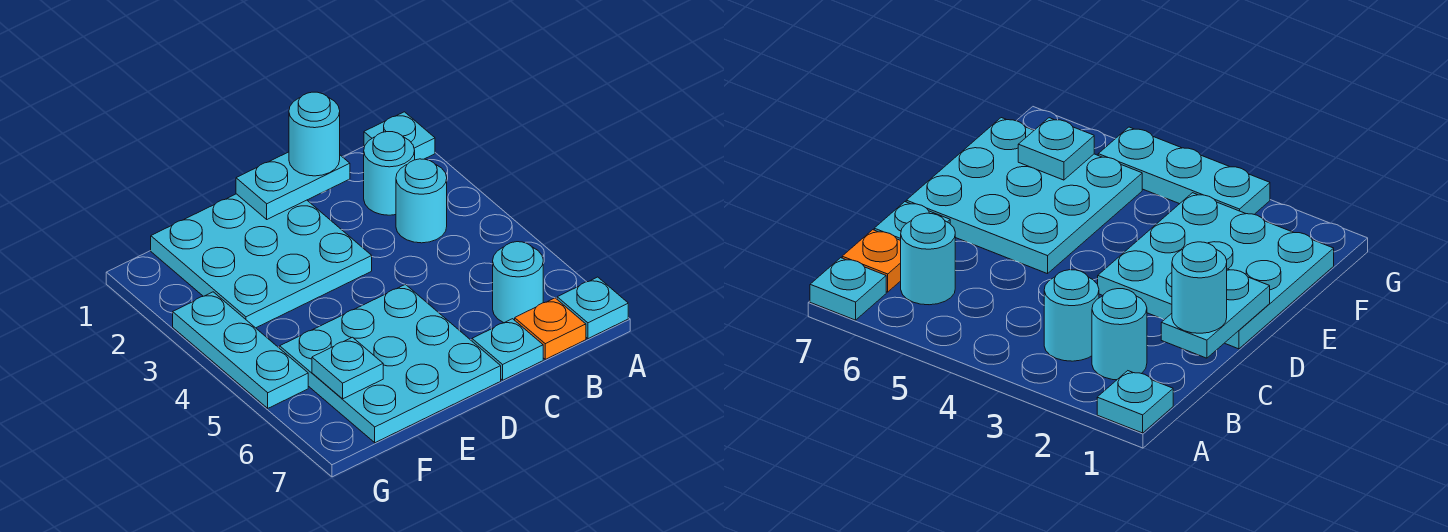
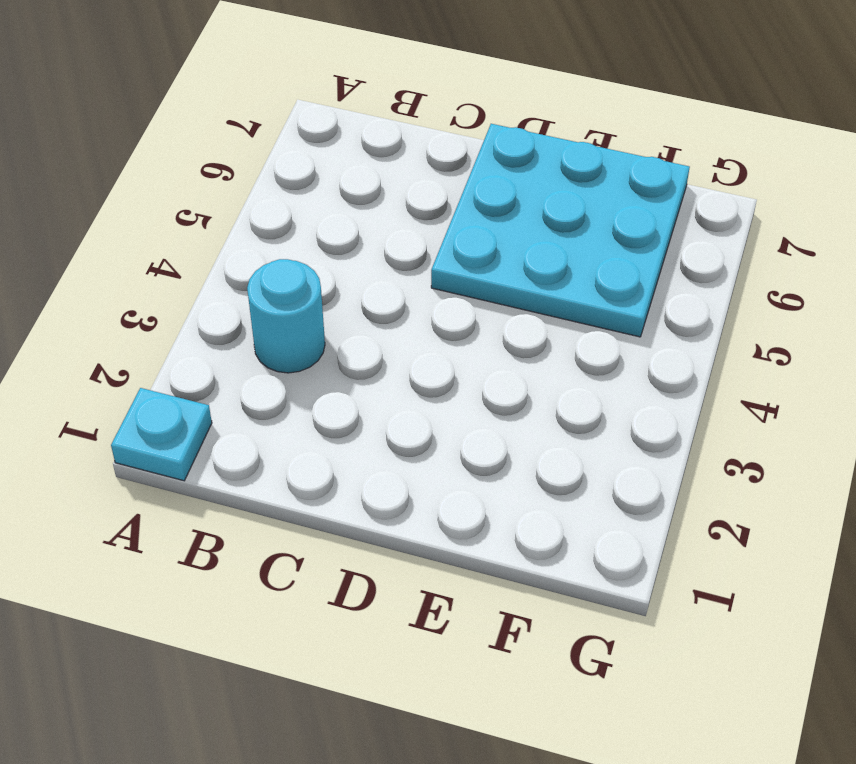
none -> cyan plate A7 level 1
none -> cyan round brick B2 level 1
none -> cyan round brick B6 level 1

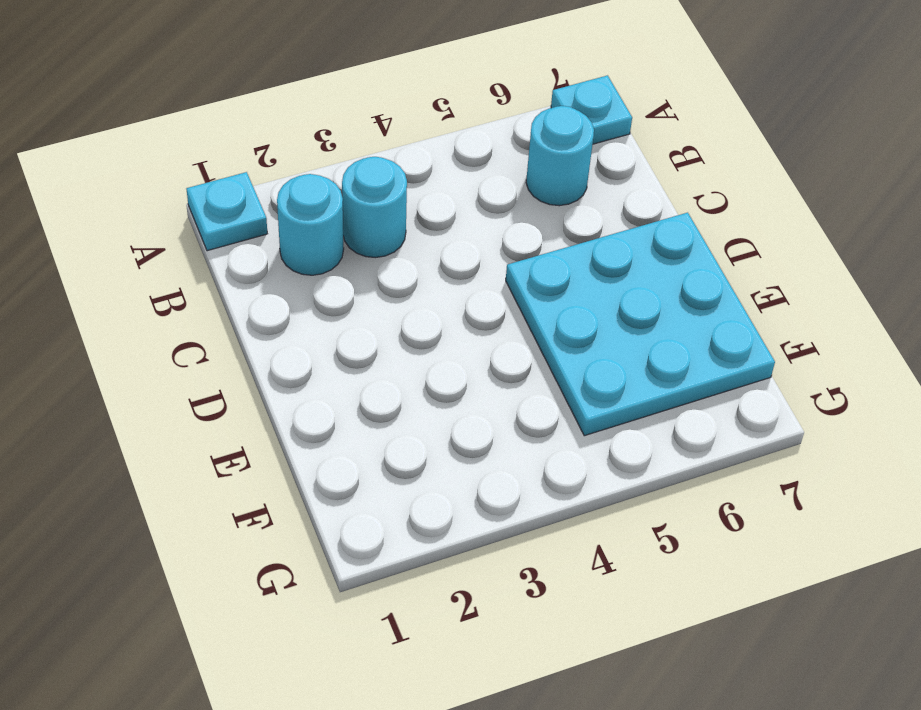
none -> orange plate B7 level 1
none -> cyan plate C7 level 1
none -> cyan plate D1:F3 level 1

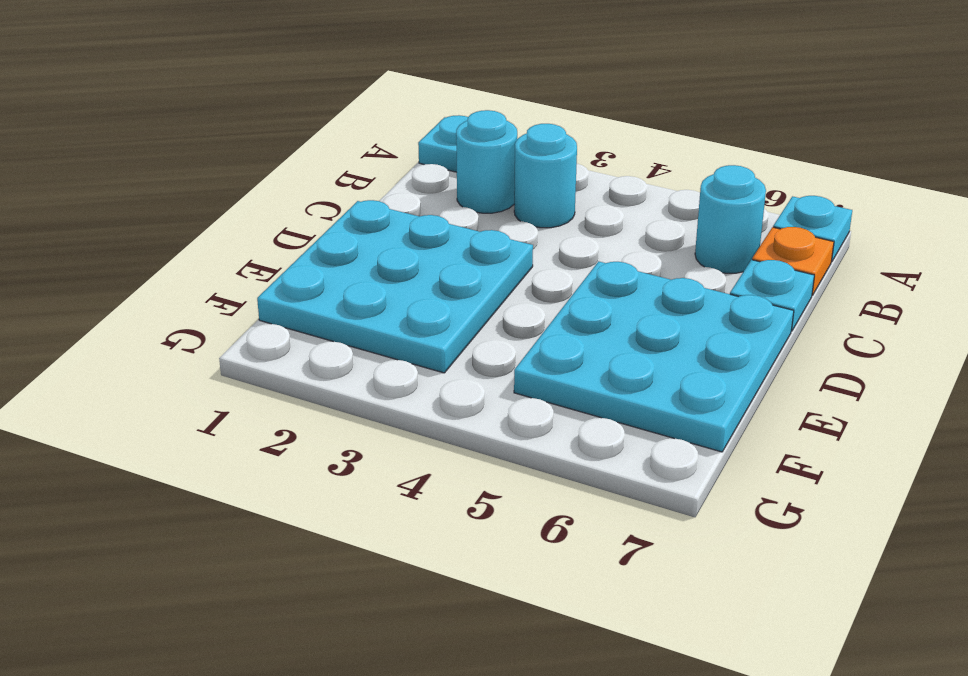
none -> cyan plate G3:G5 level 1
none -> cyan plate C1:D1 level 2
none -> cyan plate F6 level 2

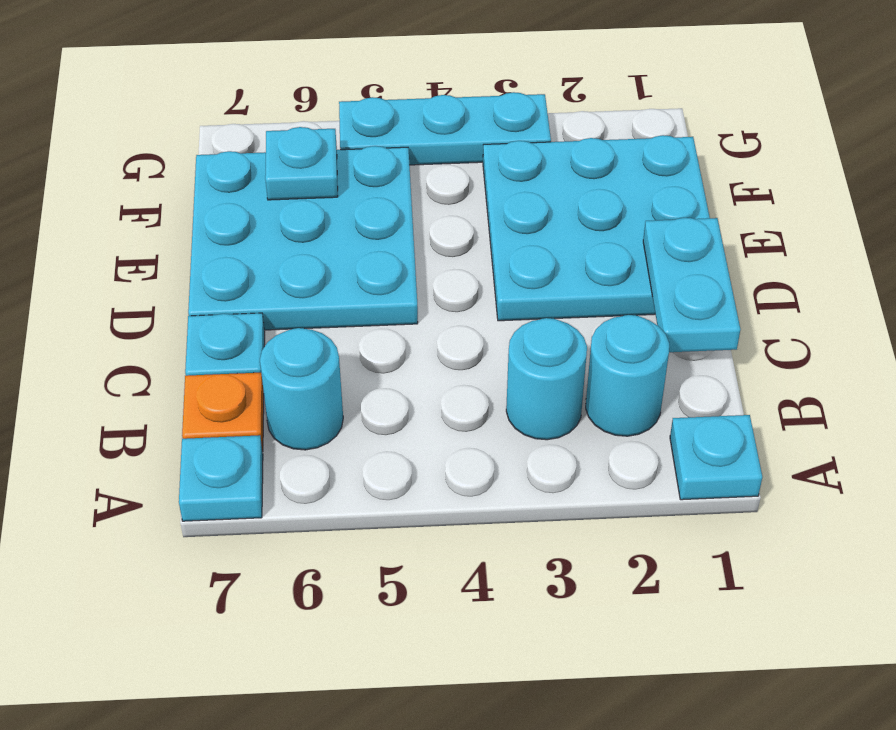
none -> cyan round brick C1 level 3

